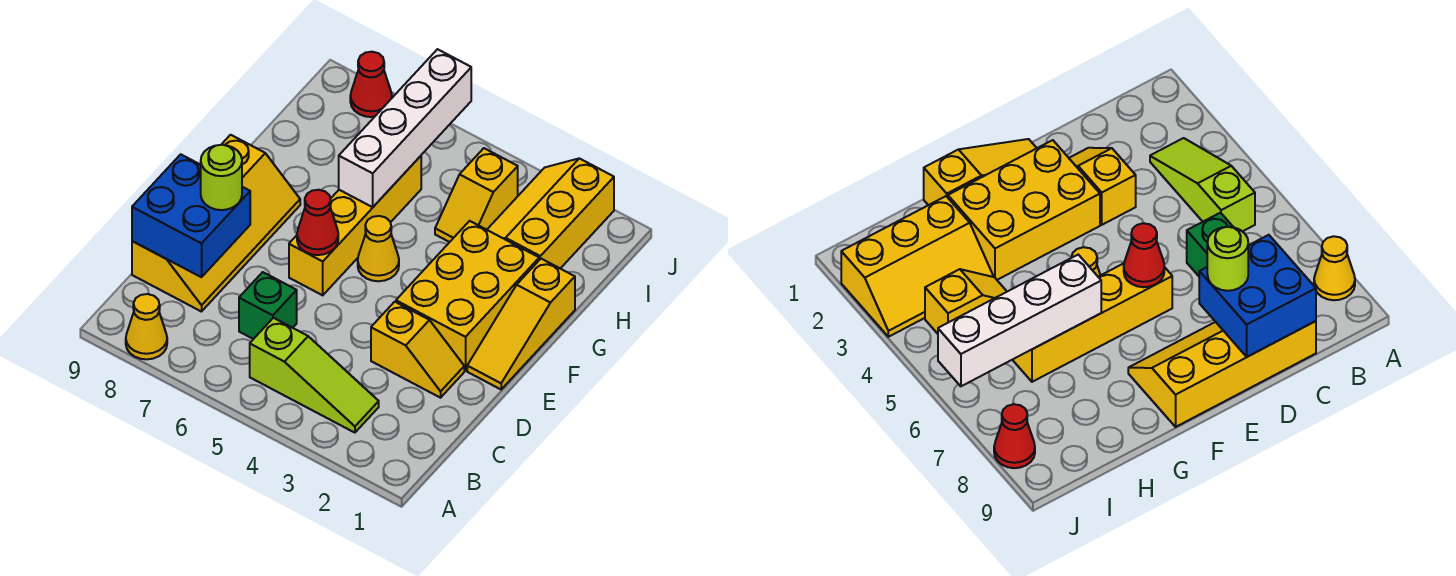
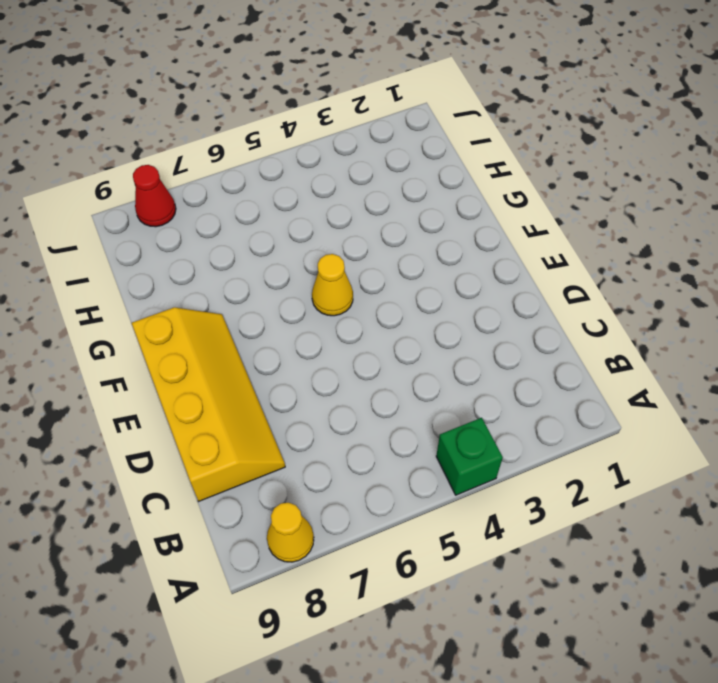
green brick A4 level 1 -> green brick C6 level 1
none -> lime slope B3:B5 level 1 top 5
none -> yellow slope D2:D3 level 1 top 3
none -> yellow slope E1:G1 level 1 top G

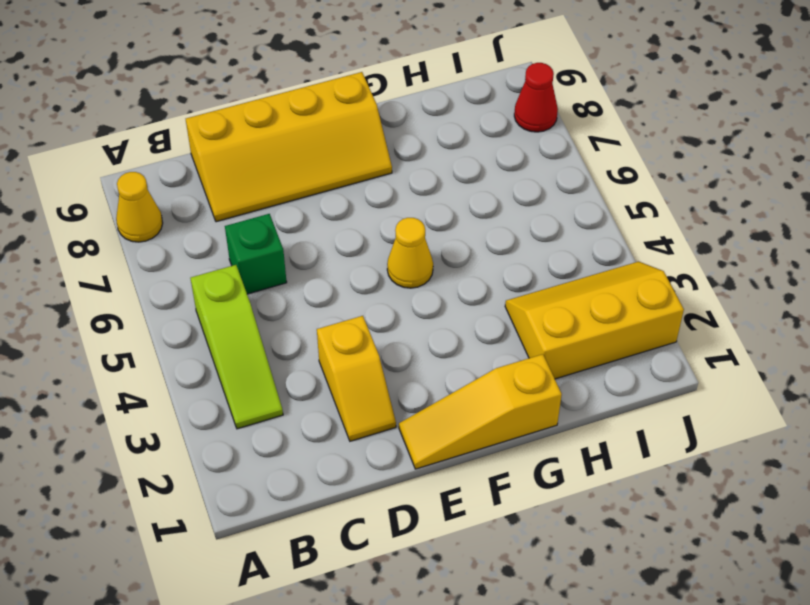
none -> yellow brick E2:G3 level 1
none -> yellow brick E6:H6 level 1
none -> yellow slope H4:I4 level 1 top I

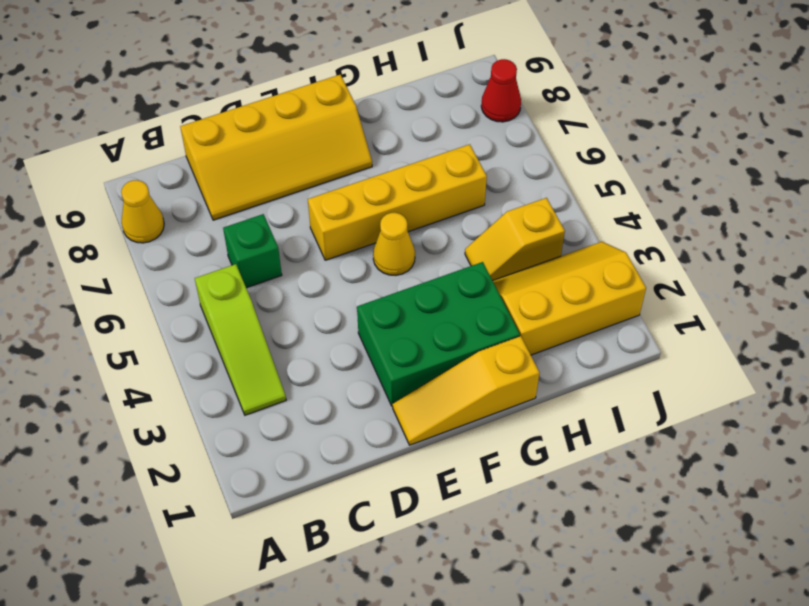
green brick E2:G3 level 1 -> yellow brick E2:G3 level 1
none -> yellow slope D2:D3 level 1 top 3
none -> blue brick C8:D9 level 2
none -> red cone E6 level 2

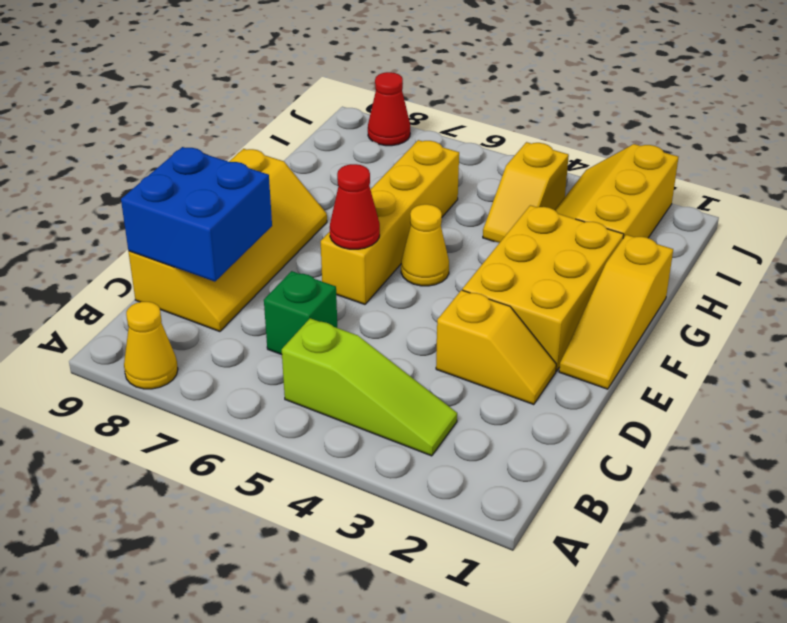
none -> white brick G6:J6 level 2
none -> lime round brick D8 level 3

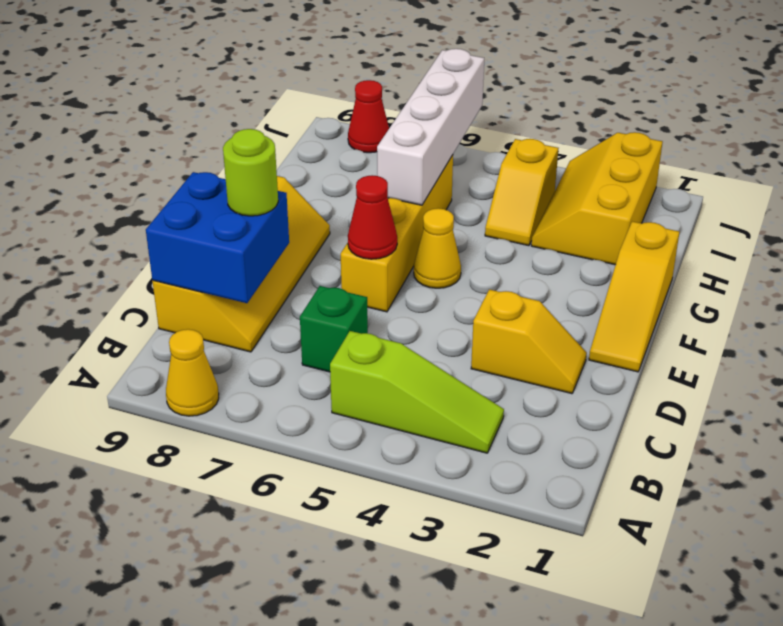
none -> yellow brick E2:G3 level 1

